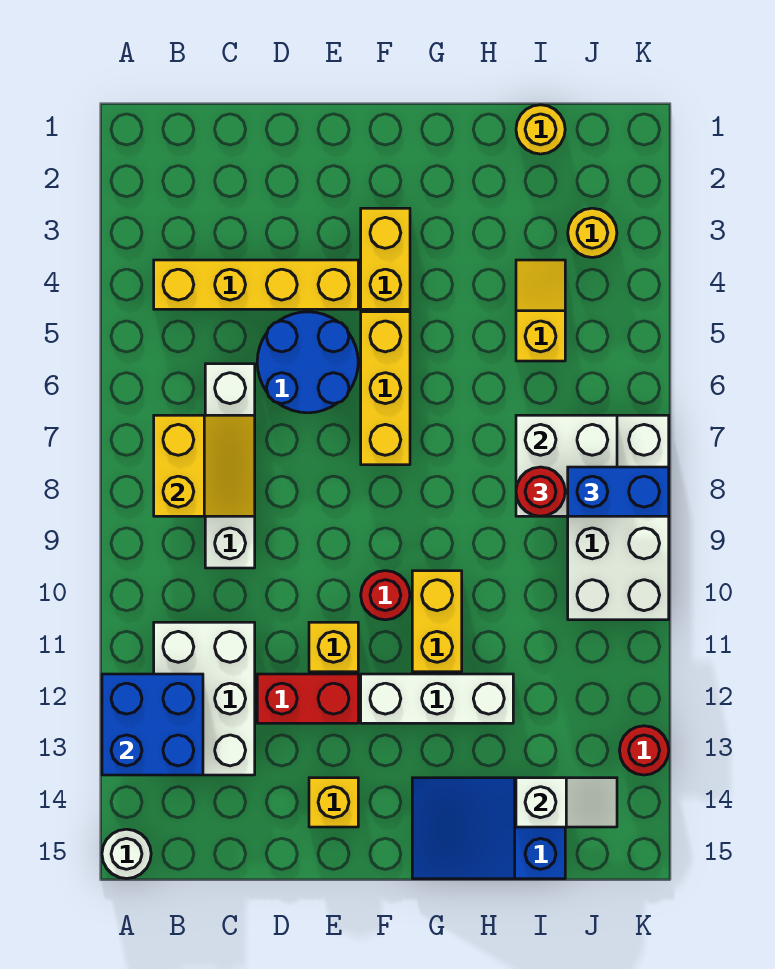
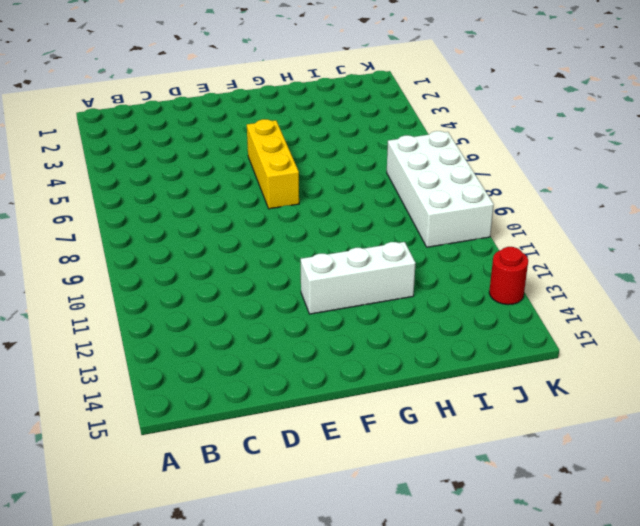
none -> white round brick A15 level 1
none -> yellow brick B4:E4 level 1
none -> white brick B11:C13 level 1

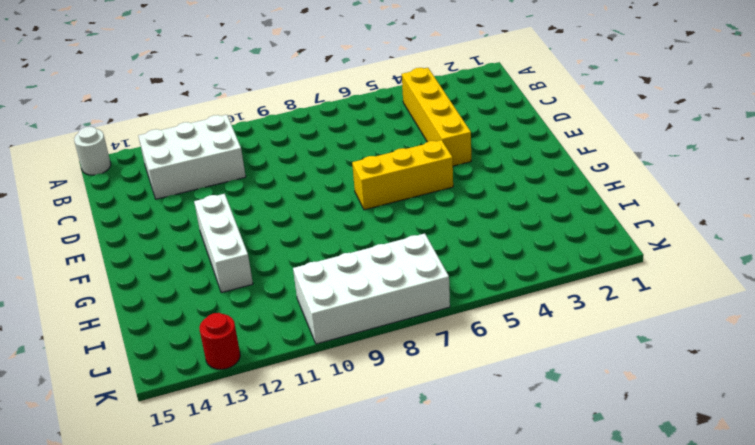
none -> white brick C6:C9 level 1
none -> blue round brick D5:E6 level 1
none -> red brick D12:E12 level 1

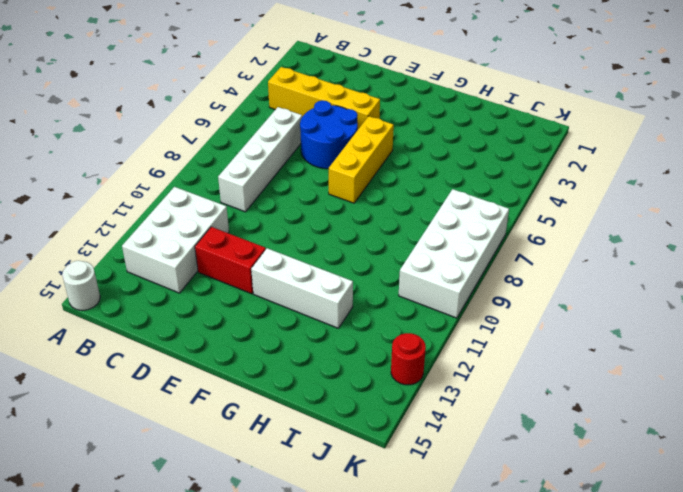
none -> yellow brick E11 level 1
none -> yellow brick E14 level 1
none -> yellow brick F3:F4 level 1

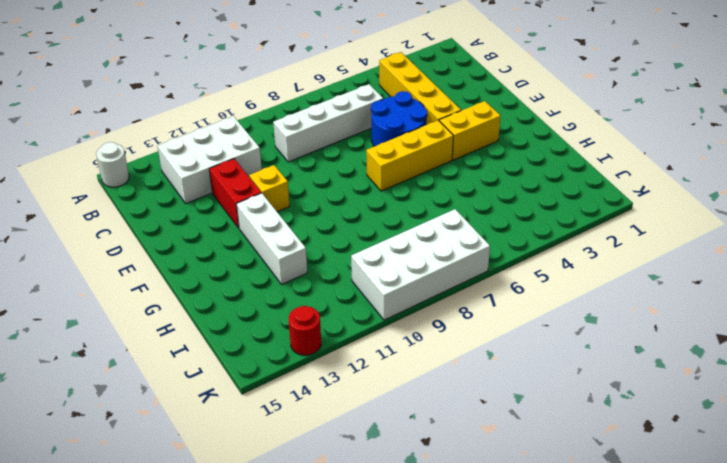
none -> yellow brick E14 level 1
none -> red round brick F10 level 1
none -> yellow brick G10:G11 level 1

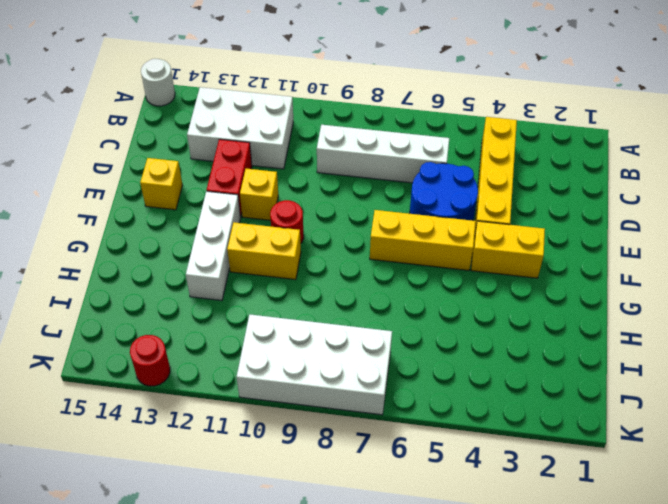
none -> blue slope G14:I15 level 1 top I
none -> yellow round brick I1 level 1
none -> yellow slope I4:I5 level 1 top 5

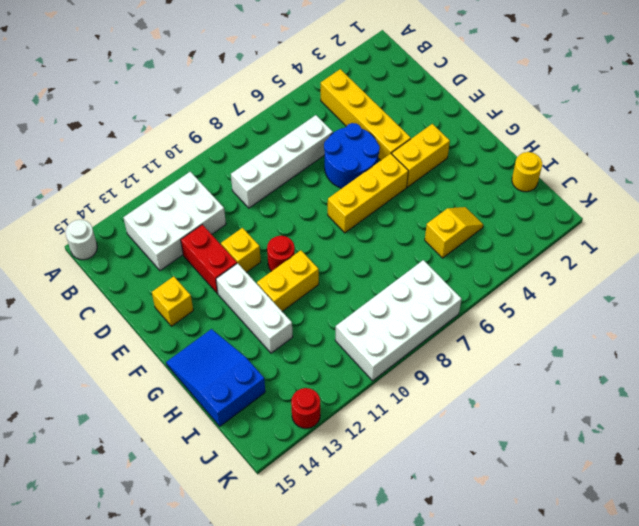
none -> yellow round brick J3 level 1
none -> blue brick A12:B13 level 2
none -> yellow slope B7:C8 level 2 top B

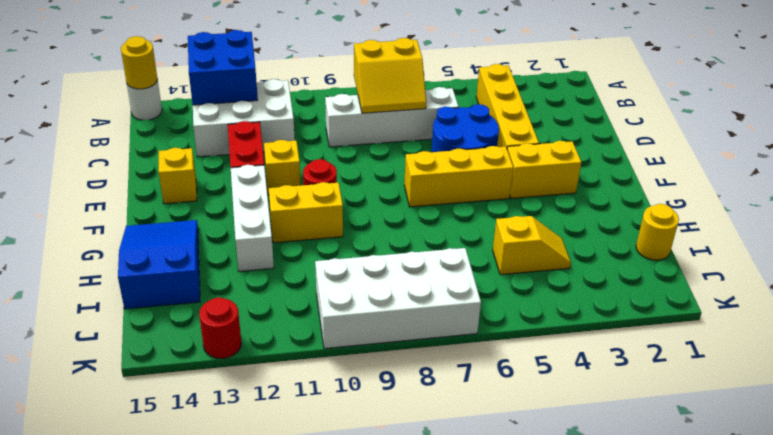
yellow round brick A15 level 2 -> yellow round brick J3 level 1
none -> white brick I7:J8 level 2
none -> white slope I14:J14 level 2 top I
none -> red round brick I8 level 3

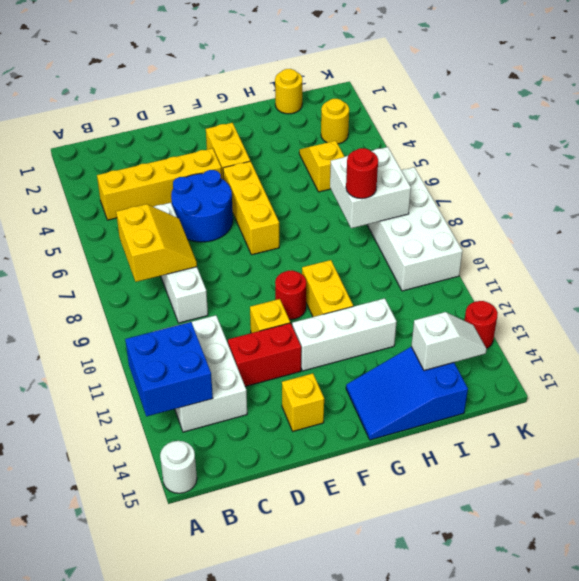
none -> blue brick J8:K8 level 3

